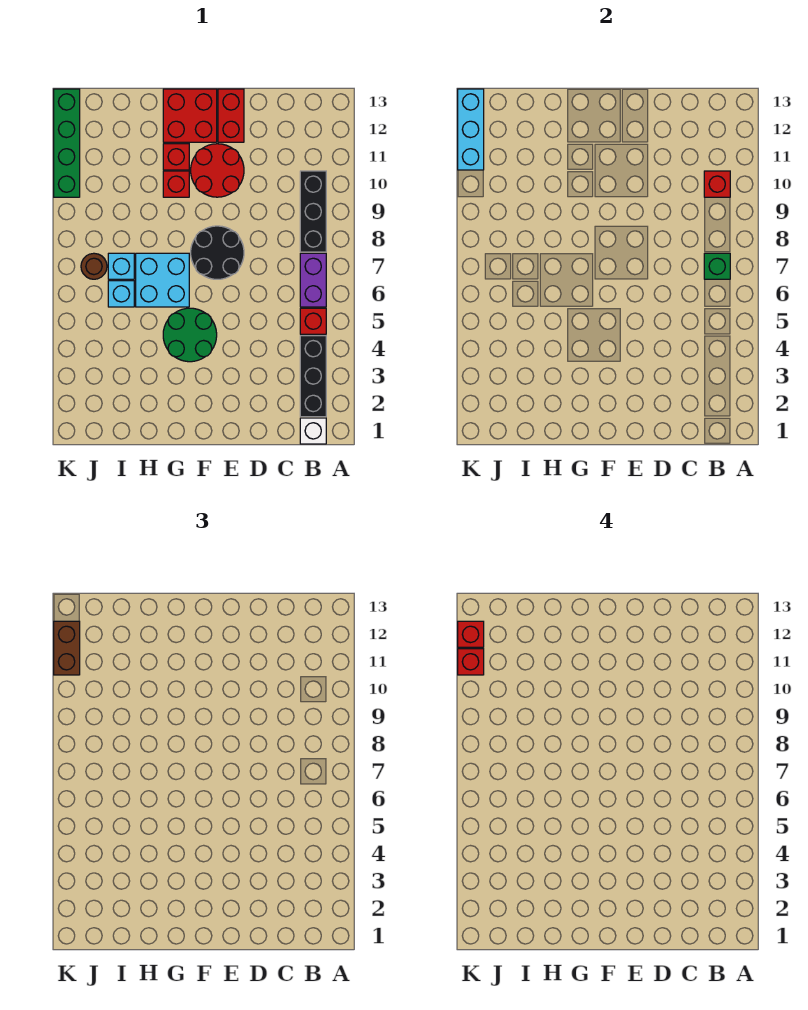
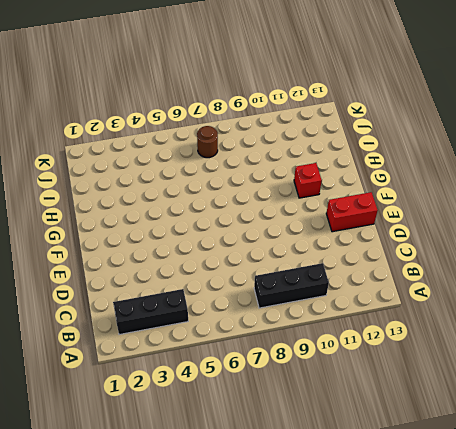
none -> white brick B1 level 1
none -> red brick B5 level 1
none -> purple brick B6:B7 level 1

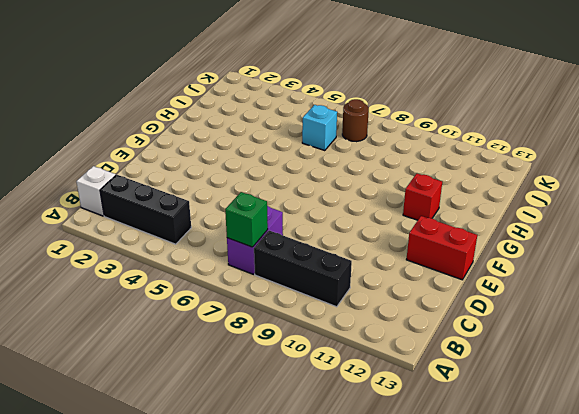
purple brick B7:C7 level 1 -> purple brick B6:B7 level 1
none -> red brick B5 level 1
none -> black round brick E7:F8 level 1
none -> red round brick E10:F11 level 1

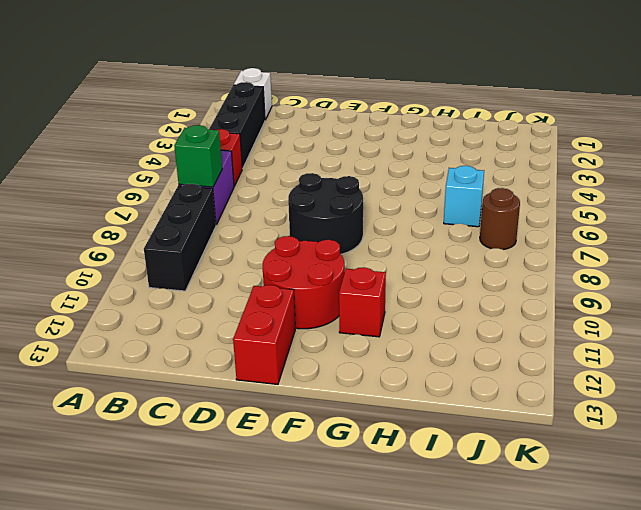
none -> green round brick F4:G5 level 1
none -> red brick F12:G13 level 1
none -> cyan brick G6:H7 level 1

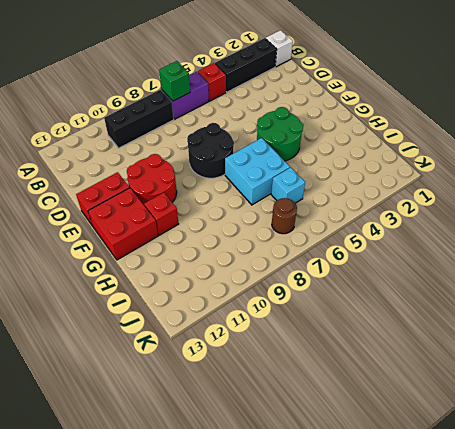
none -> red brick G10 level 1
none -> cyan brick I7 level 1
none -> green brick K10:K13 level 1

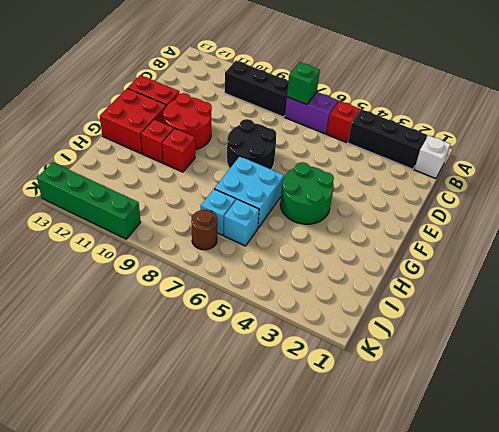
none -> red brick B10 level 2
none -> cyan brick K11:K13 level 2
none -> brown brick K11:K12 level 3

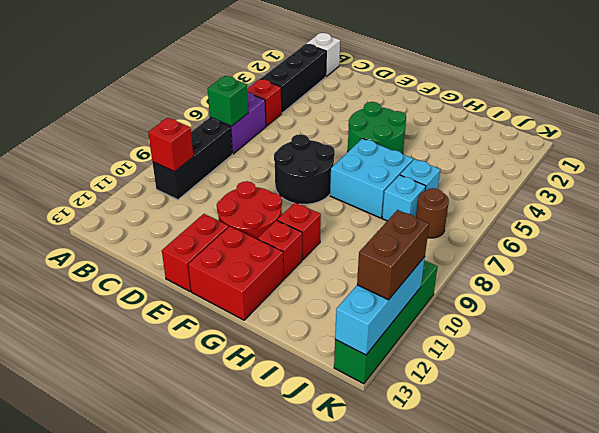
none -> red brick K11 level 4
none -> red brick K12 level 4

